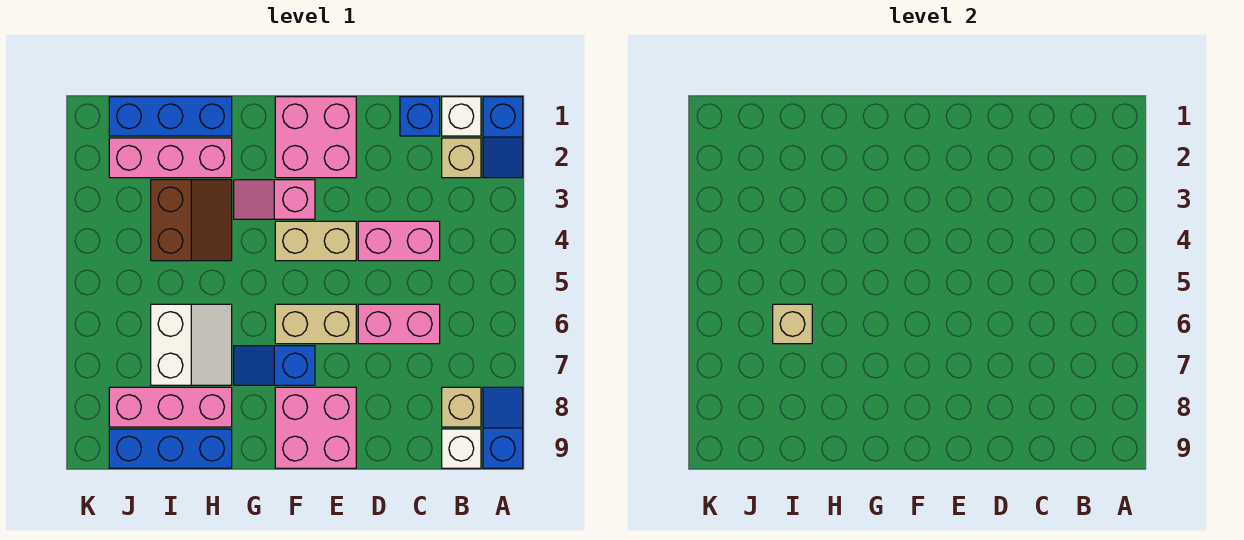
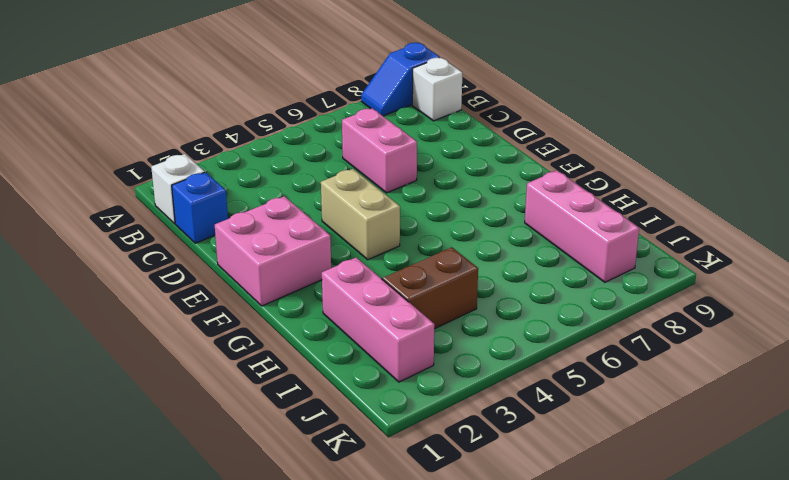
none -> blue slope A1:A2 level 1 top 1
none -> tan brick B2 level 1
none -> tan brick B8 level 1

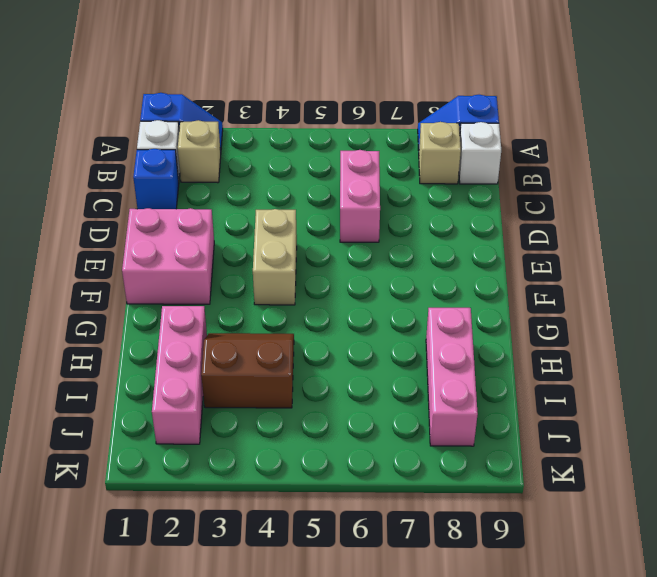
none -> pink brick C4:D4 level 1
none -> tan brick E6:F6 level 1
none -> pink brick E8:F9 level 1

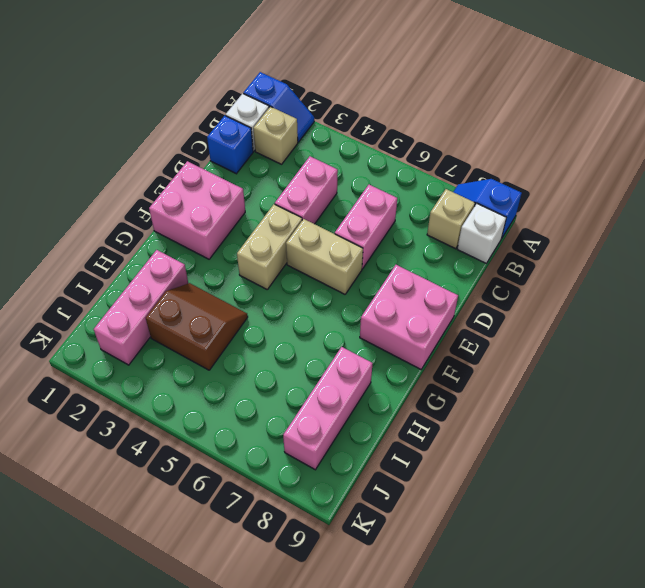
tan brick E5:E6 level 1 -> tan brick E6:F6 level 1
none -> pink slope F3:G3 level 1 top F
none -> blue slope F7:G7 level 1 top F
none -> blue brick H1:J1 level 1

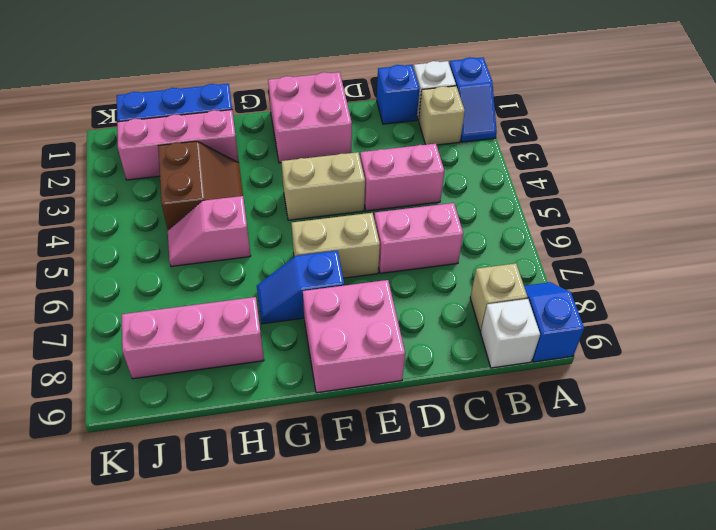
pink slope H5:I5 level 1 top H -> pink slope F3:G3 level 1 top F
none -> white slope H6:I7 level 1 top I
none -> blue brick H9:J9 level 1
none -> tan brick I6 level 2

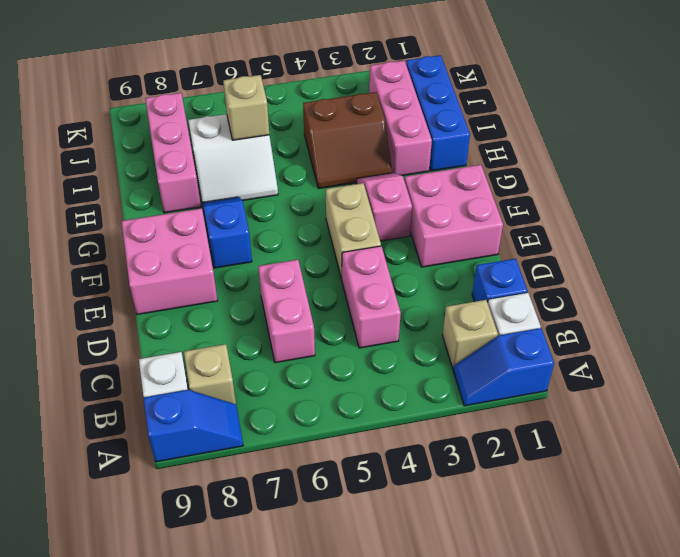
none -> tan brick E6:F6 level 1
none -> blue brick H9:J9 level 1

